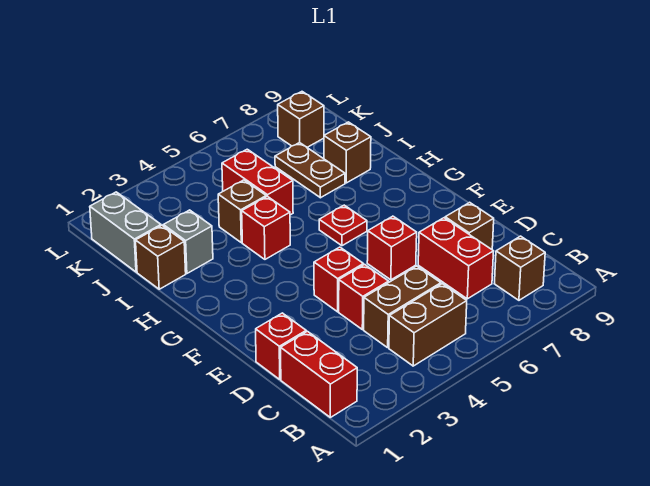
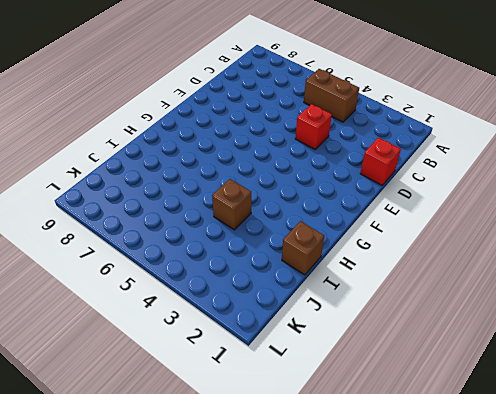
none -> red brick B1:C1 level 1
none -> brown brick B8 level 1
none -> brown brick C4:C5 level 1

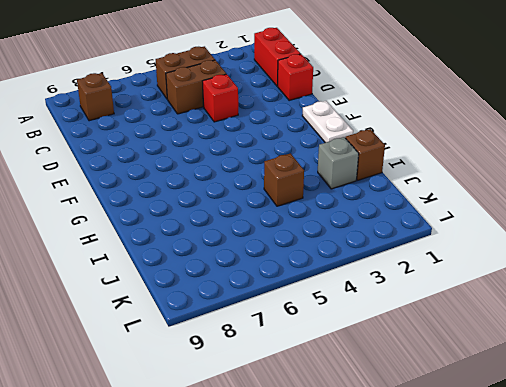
white plate F1:G1 level 1 -> none
none -> red brick C7:D7 level 1
none -> brown brick D8 level 1
none -> red brick E4 level 1

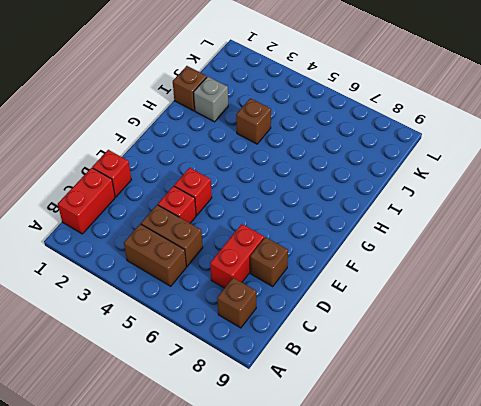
none -> red brick E6 level 1
none -> red plate G6 level 1
none -> red brick H4 level 1

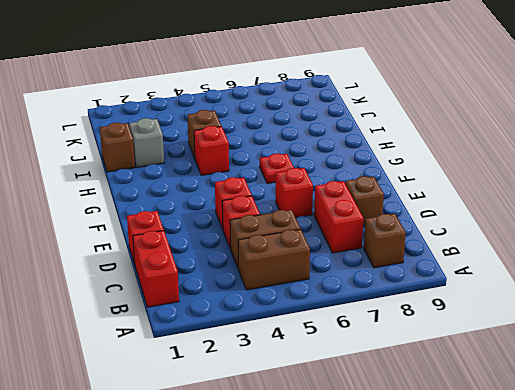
none -> red brick I5:J5 level 1
none -> brown plate I7:J7 level 1
none -> brown brick I8 level 1

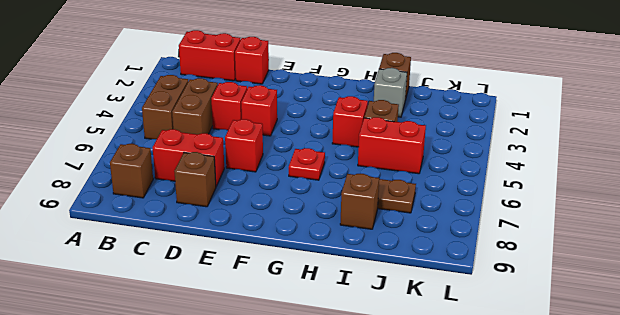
none -> grey brick J1:K1 level 1
none -> brown brick K8 level 1

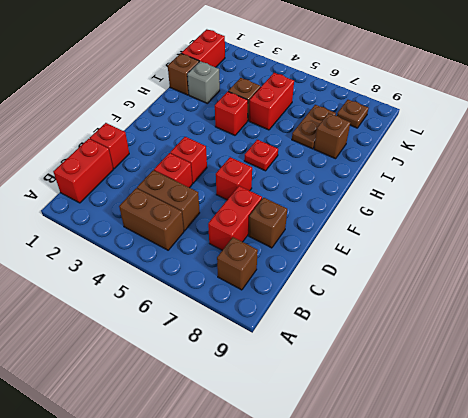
red brick J1:K1 level 1 -> grey brick J1:K1 level 1
brown plate K8 level 1 -> brown brick K8 level 1

